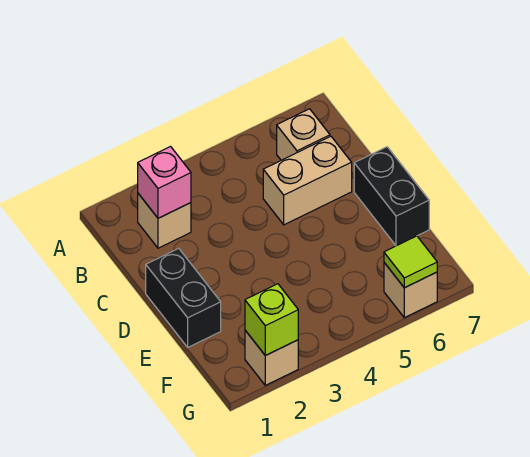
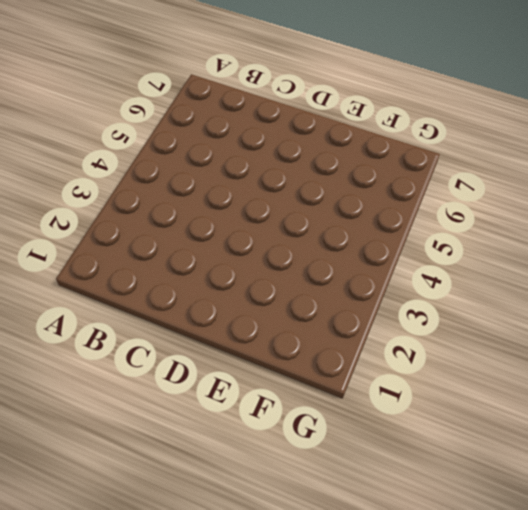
none -> tan brick B2 level 1
none -> tan brick B6 level 1

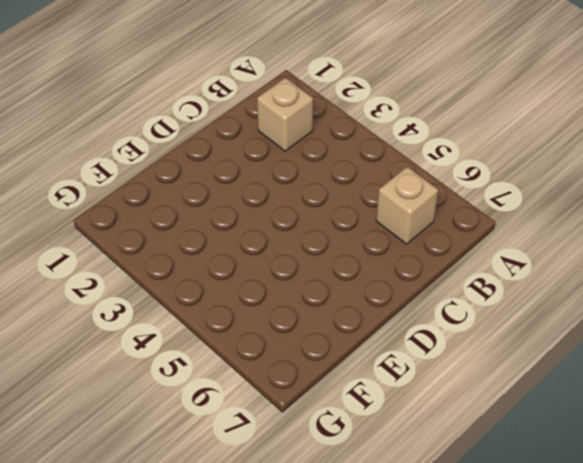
none -> tan brick C5:C6 level 1
none -> black brick D1:E1 level 1

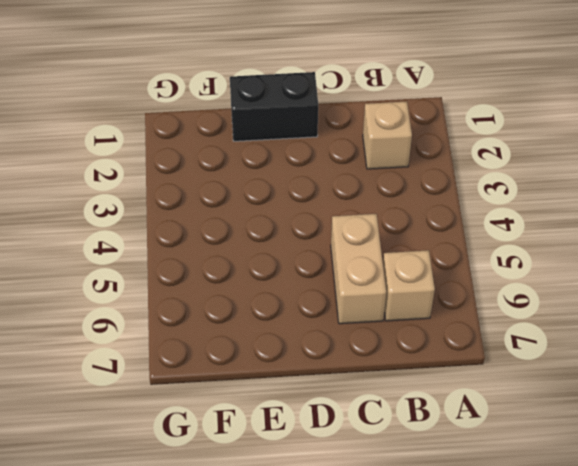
none -> black brick D7:E7 level 1
none -> tan brick G2 level 1

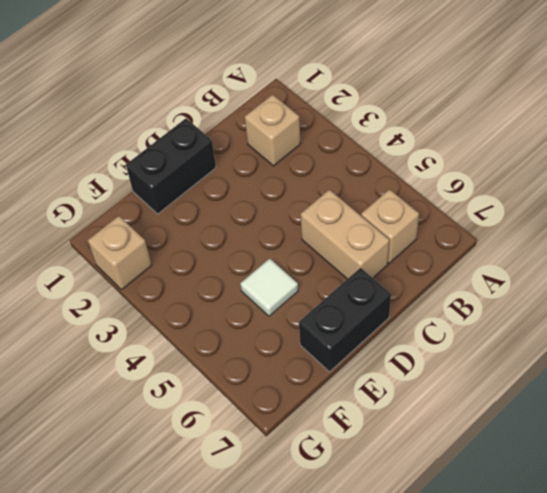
white tile E5 level 1 -> none
none -> tan brick G6 level 1
none -> pink brick B2 level 2

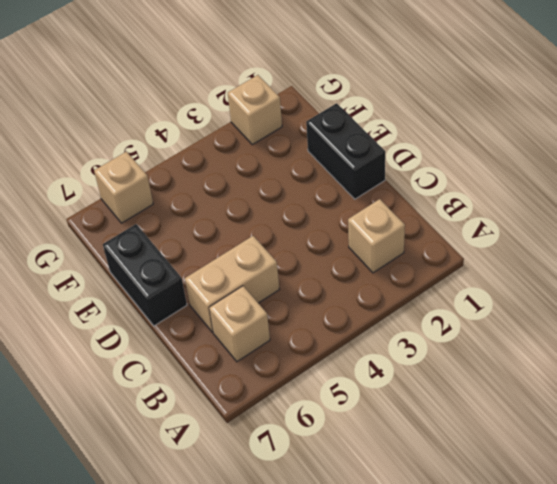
none -> pink brick B2 level 2
none -> lime brick G2 level 2

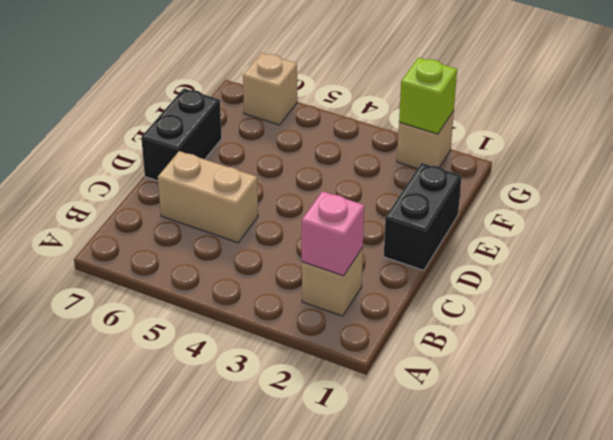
none -> tan brick B6 level 1
none -> lime tile G6 level 2

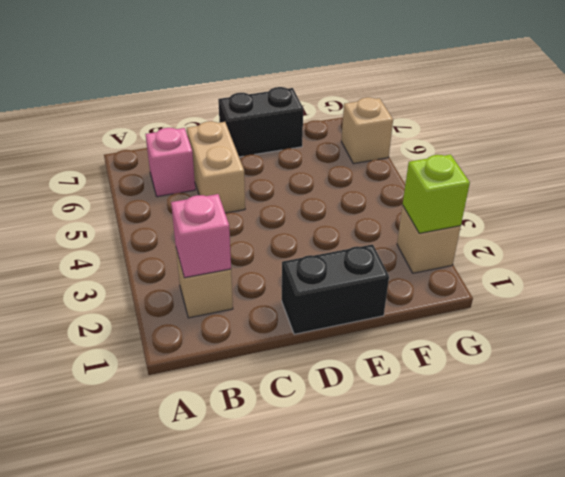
pink brick B6 level 1 -> tan brick B6 level 1
none -> lime tile G6 level 2

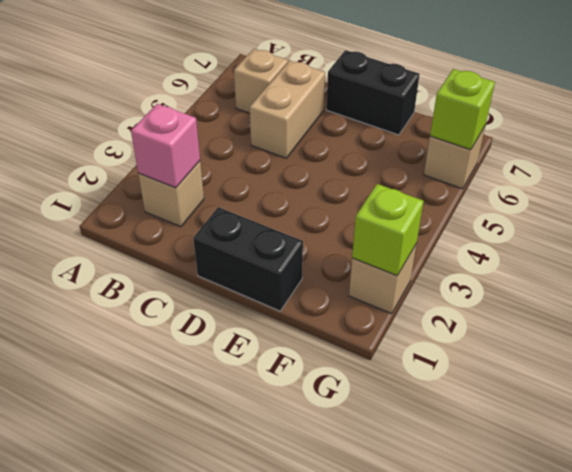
lime brick G6 level 2 -> lime tile G6 level 2

